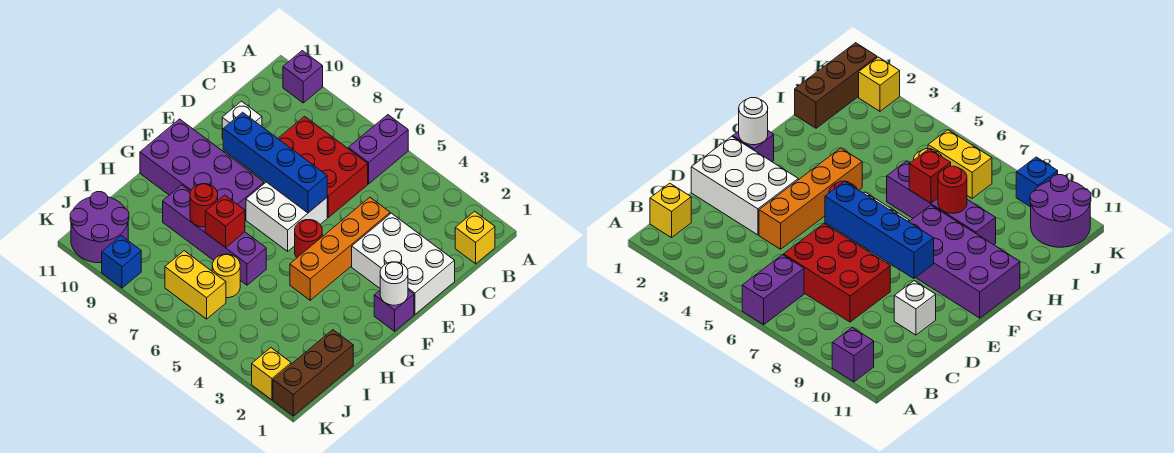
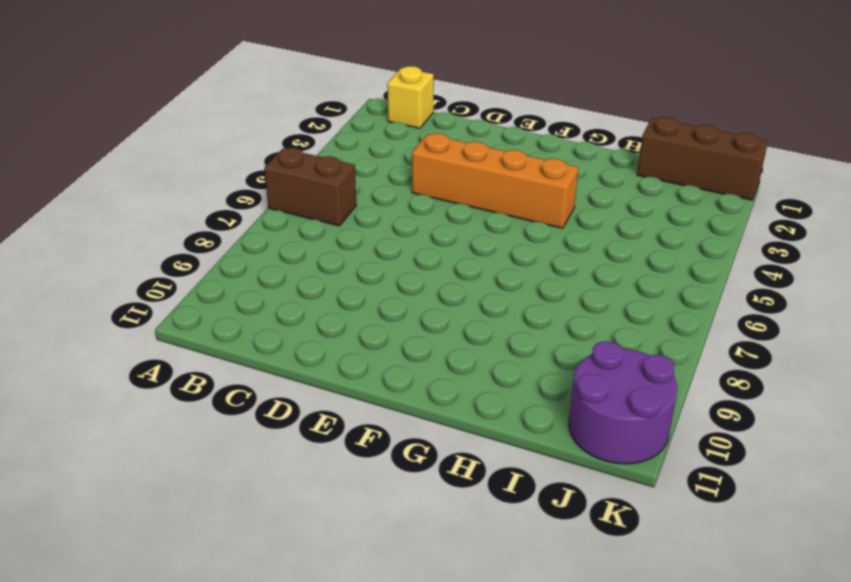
brown brick A6:B6 level 1 -> purple brick A6:B6 level 1
none -> purple brick A10 level 1
none -> red brick C6:D8 level 1
none -> white brick D1:E3 level 1

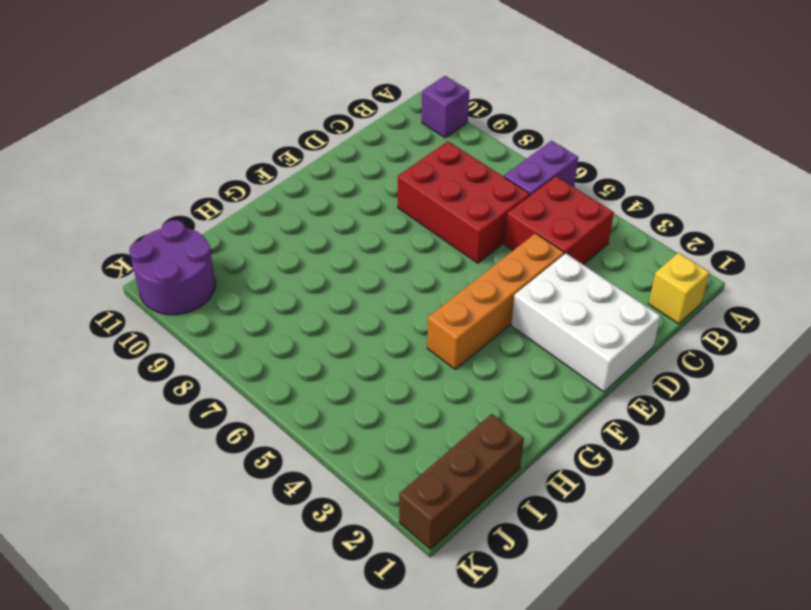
red brick B4:C5 level 1 -> none
none -> white brick D10 level 1
none -> white brick E6:F7 level 1
none -> purple brick F1 level 1

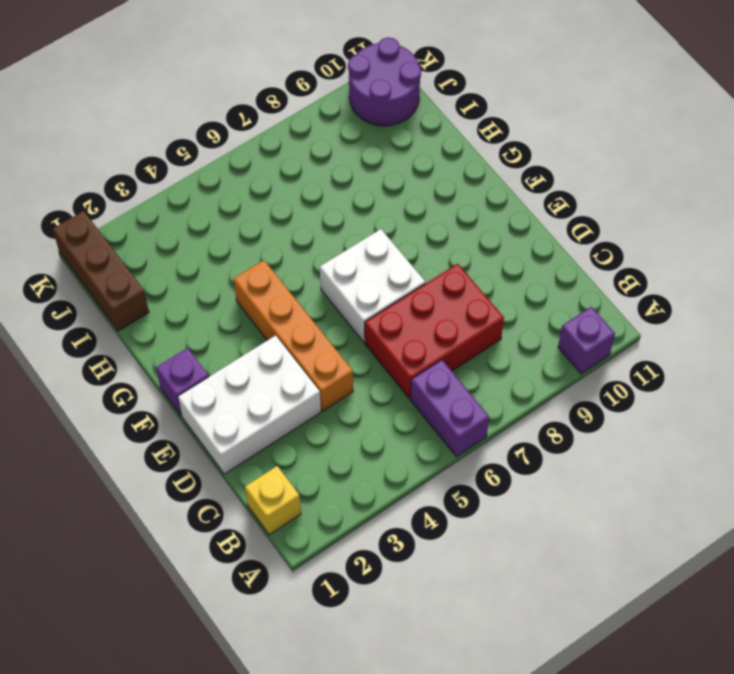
none -> white brick D10 level 1
none -> red round brick F5 level 1
none -> purple brick F8:G11 level 1

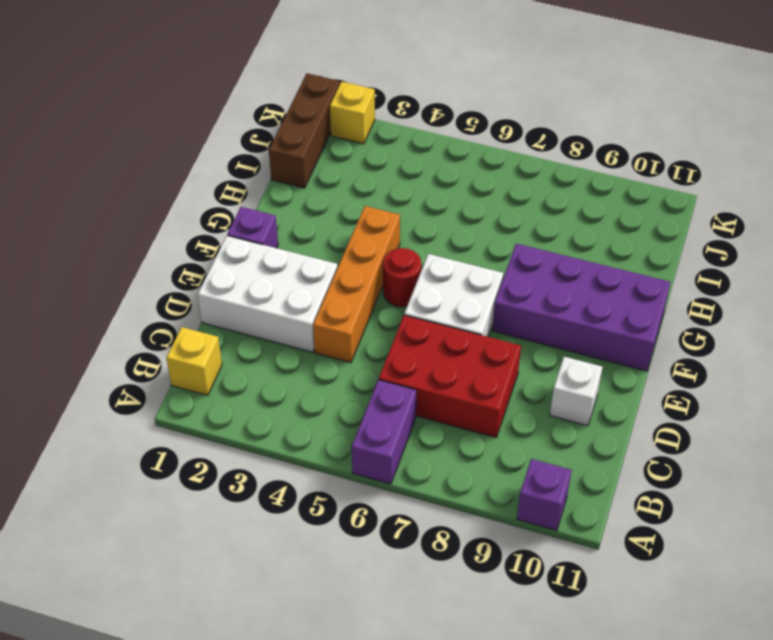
none -> purple brick H6:H9 level 1
none -> yellow round brick I6 level 1
none -> yellow brick J6:J7 level 1

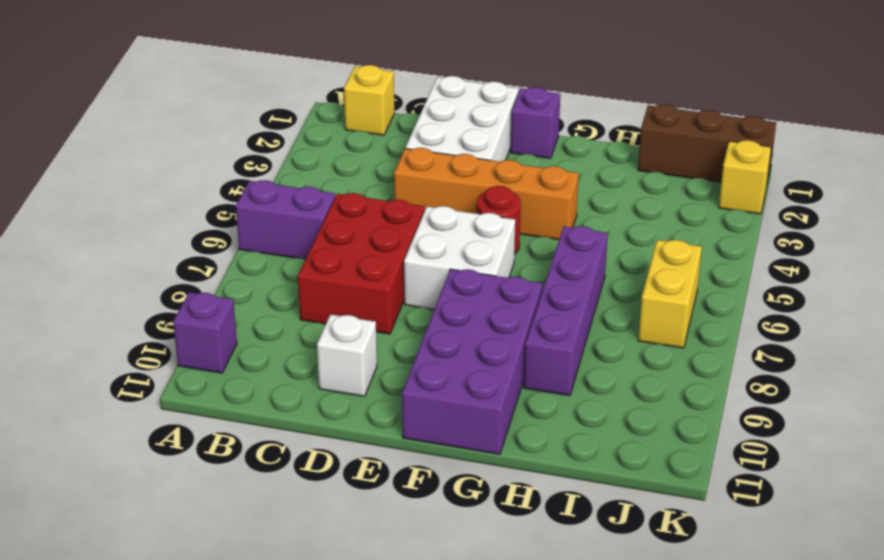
none -> yellow round brick I6 level 1
none -> purple round brick J10:K11 level 1
none -> blue brick K9 level 1

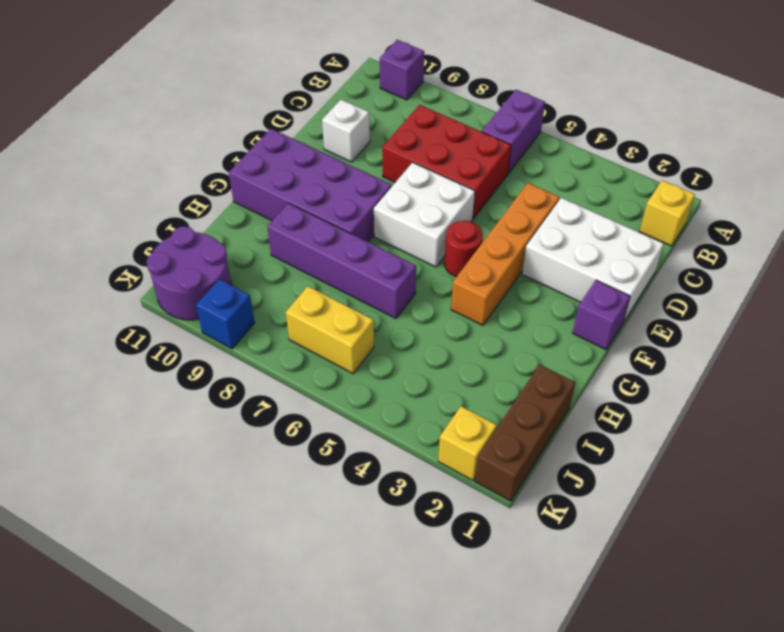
none -> yellow round brick I6 level 1
none -> blue brick E6:E9 level 2
none -> white round brick F1 level 2

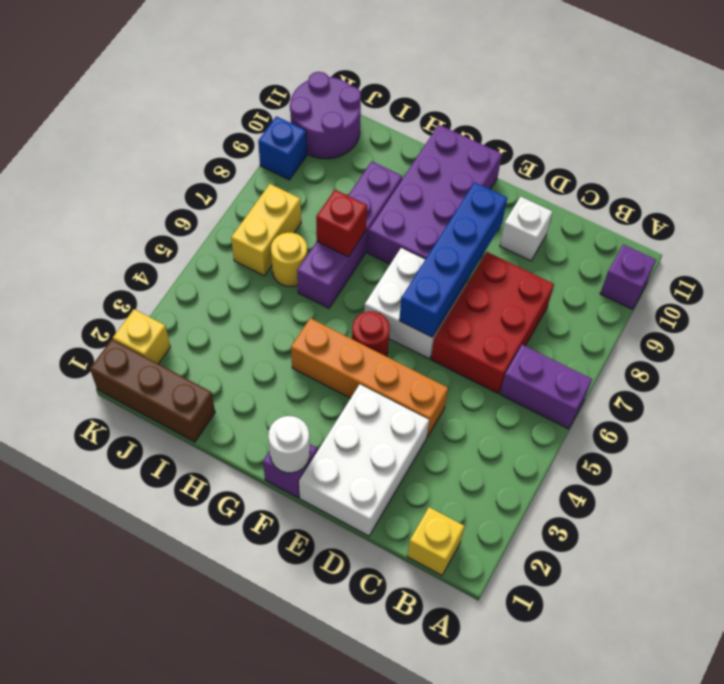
none -> red round brick H8 level 2

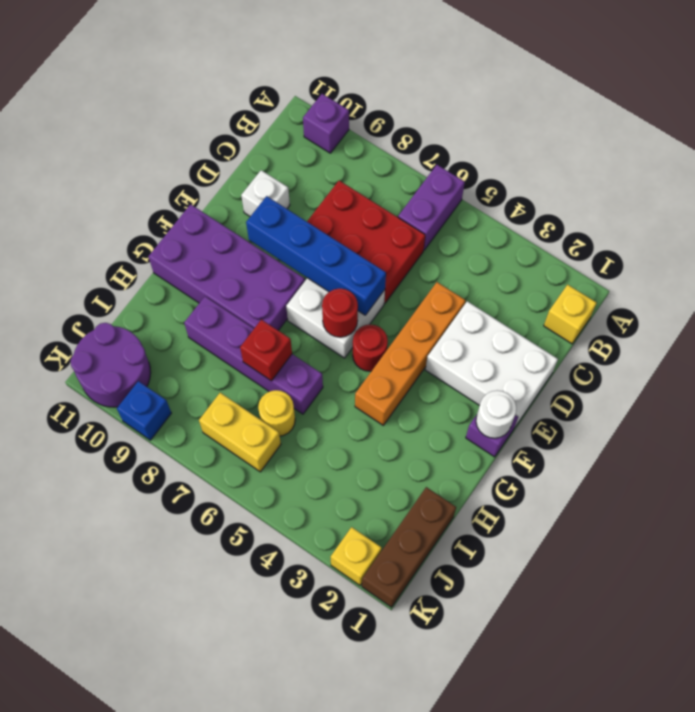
red round brick F6 level 2 -> red round brick H8 level 2

